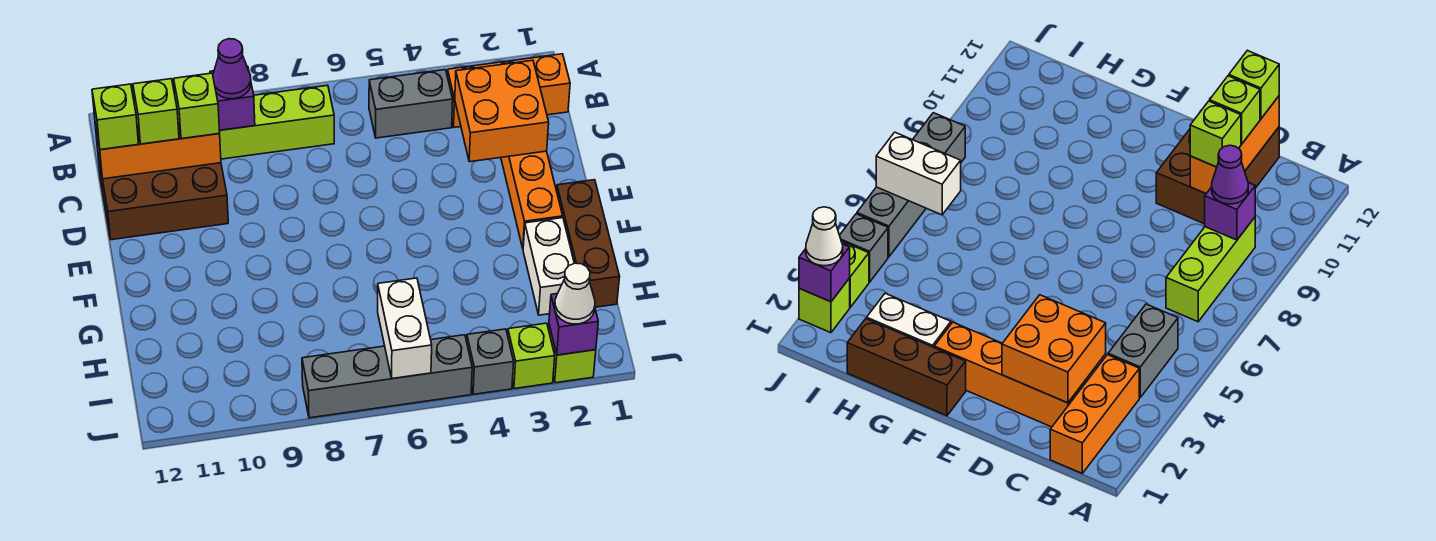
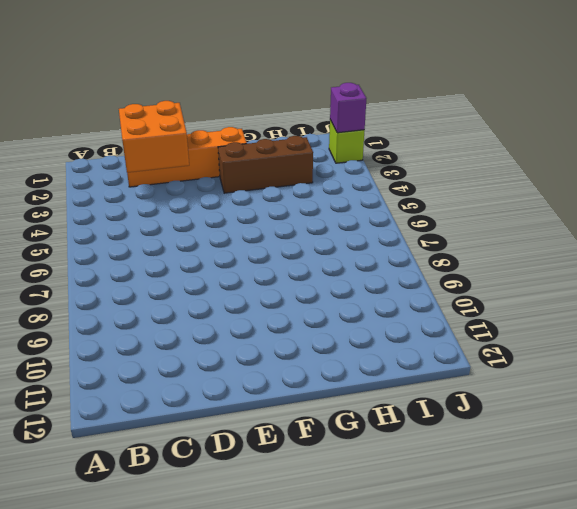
brown brick F3:H3 level 1 -> brown brick F1:H1 level 1
none -> orange brick B1:B3 level 1
none -> grey brick B4:B5 level 1
none -> lime brick B7:B9 level 1

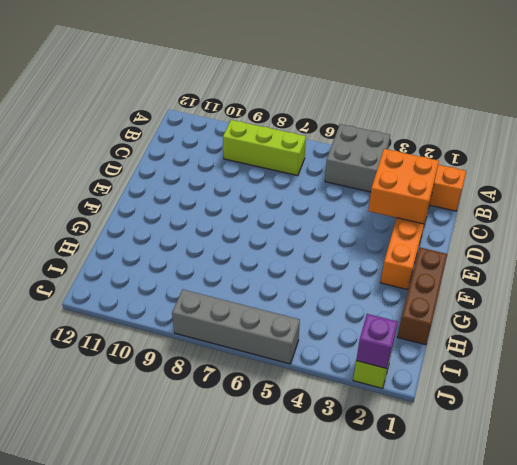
grey brick A4:B5 level 1 -> grey brick B4:B5 level 1
none -> brown brick C10:D12 level 1
none -> white brick G2:H2 level 1
none -> lime brick J3 level 1

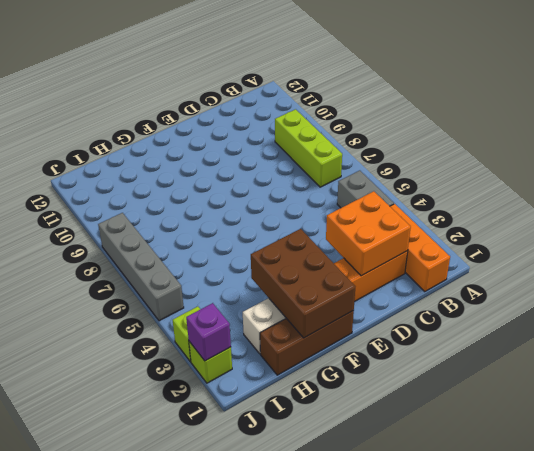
brown brick F1:G3 level 2 -> brown brick C10:D12 level 1
none -> grey brick J4 level 1
none -> purple brick B9 level 2
none -> orange brick C10:C12 level 2

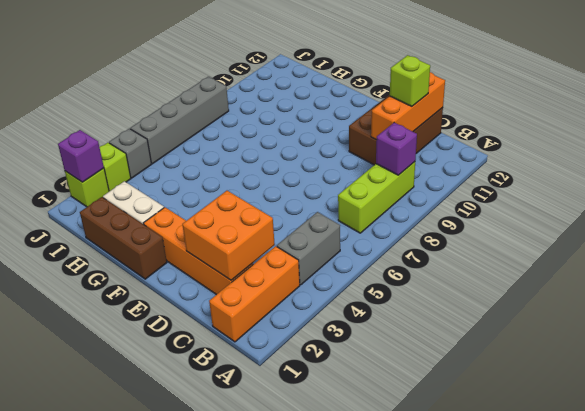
none -> white brick I6:J6 level 2
none -> purple cone B9 level 3
none -> lime brick C10 level 3

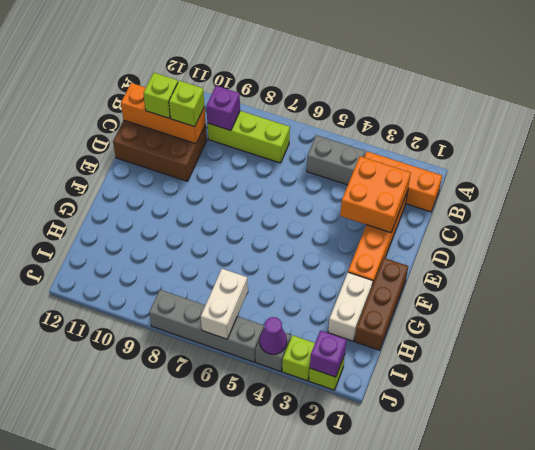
purple cone J4 level 2 -> purple cone B9 level 3
none -> lime brick C12 level 3
none -> white cone J2 level 3

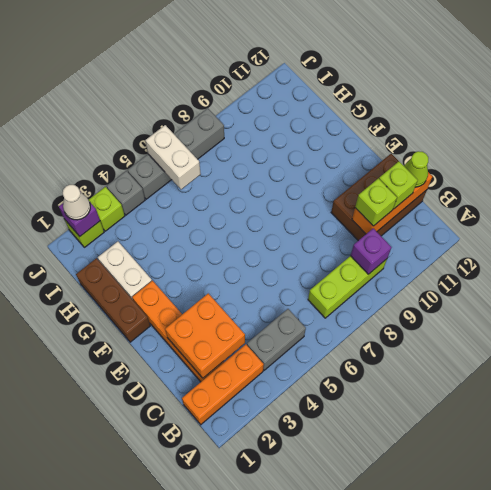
lime cone C12 level 3 -> lime brick C12 level 3
none -> purple cone B9 level 3

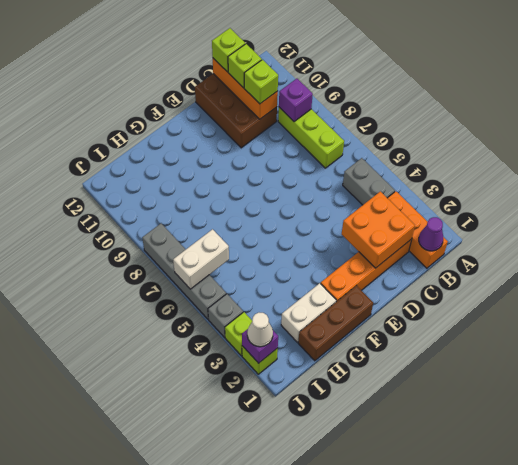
purple cone B1 level 2 -> purple cone B9 level 3

